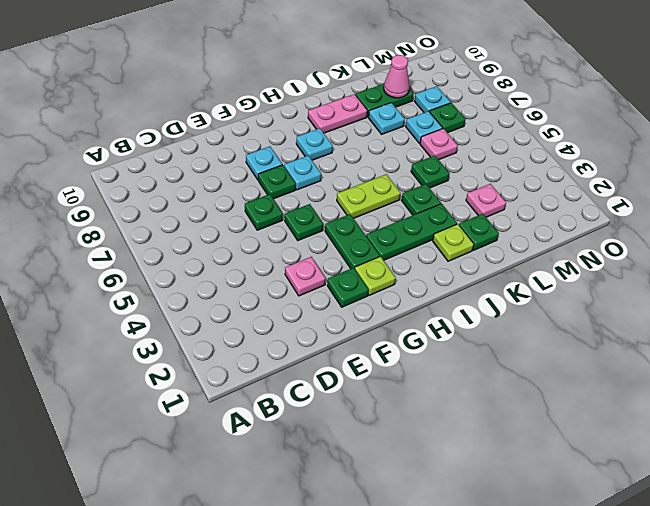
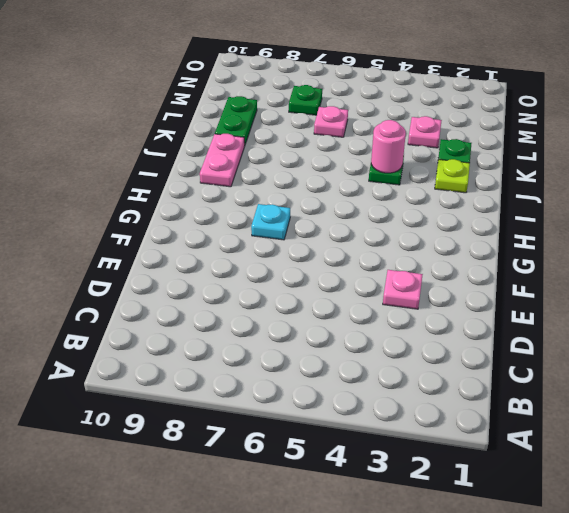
pink round brick J4 level 2 -> none
none -> green plate E6 level 1
none -> green plate F2 level 1
none -> green plate F5 level 1

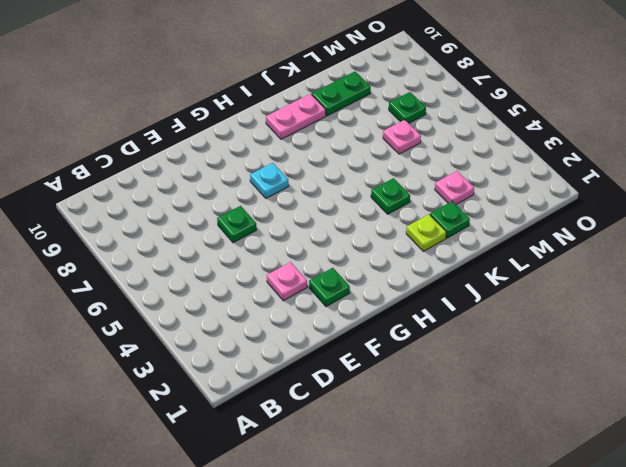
none -> green plate F5 level 1
none -> green plate F7 level 1
none -> cyan plate F8 level 1

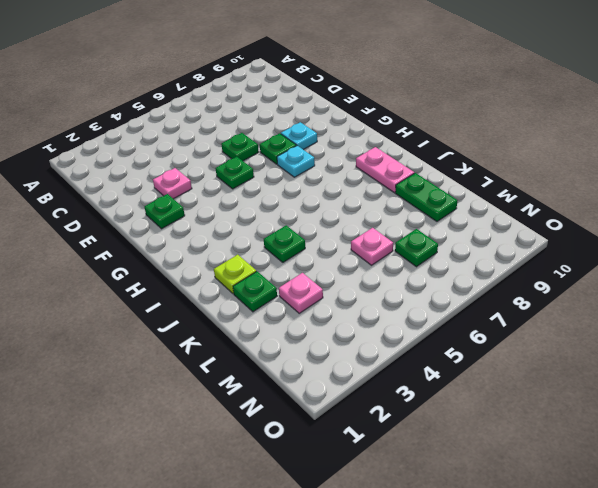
none -> lime plate G2 level 1
none -> green plate G3:G4 level 1
none -> green plate H3:J3 level 1

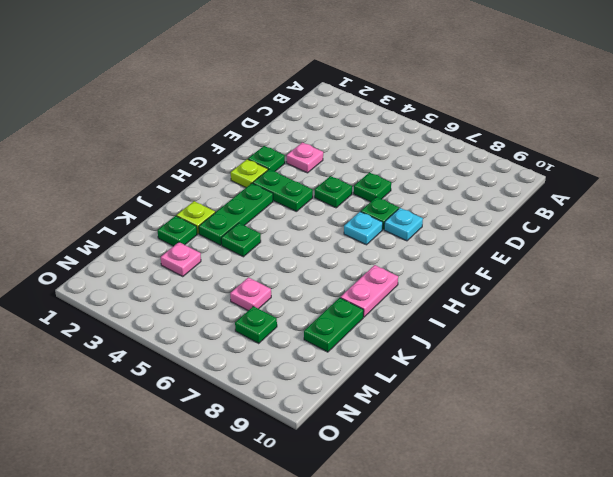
none -> lime plate H5:I5 level 1
none -> cyan plate H8 level 1
none -> green plate K5 level 1

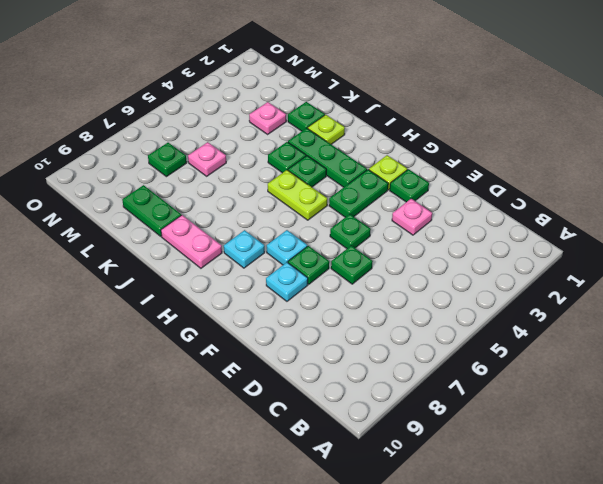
green plate I4 level 1 -> green plate K5 level 1
none -> cyan plate K8 level 1
none -> cyan plate L7 level 1
none -> cyan plate M8 level 1

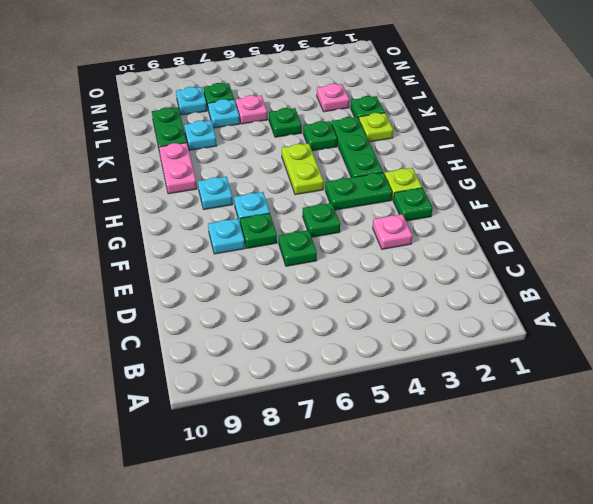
none -> pink cone L9 level 2

